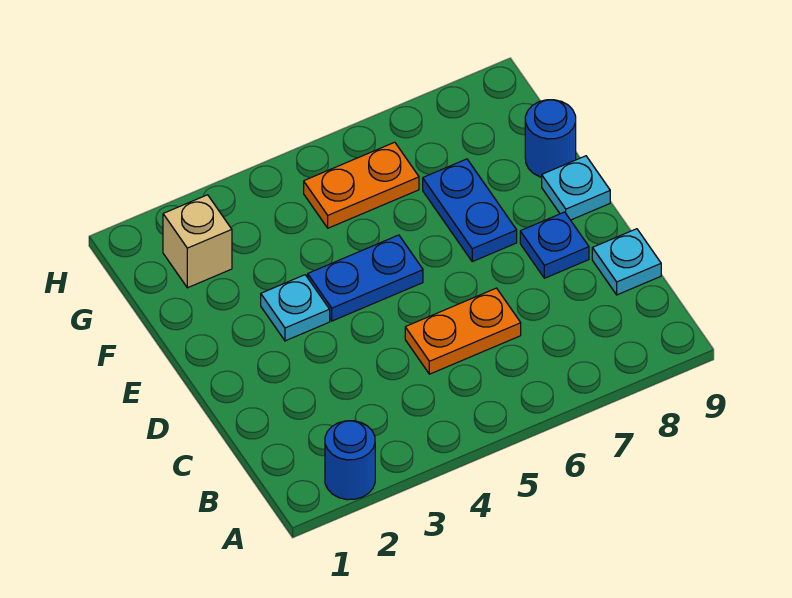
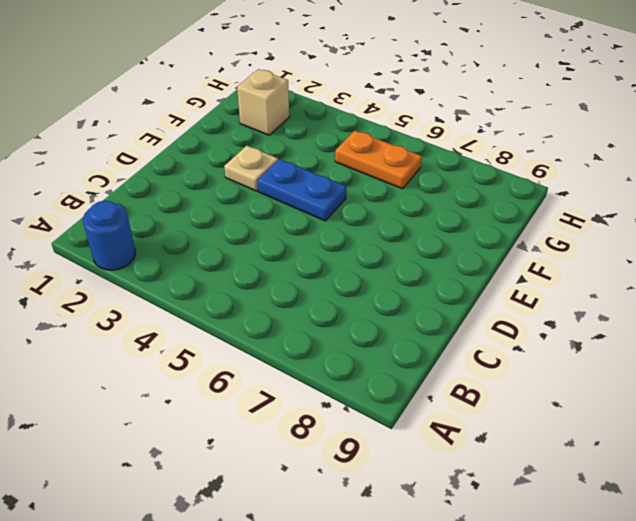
tan plate E3 level 1 -> cyan plate E3 level 1
none -> orange plate C5:C6 level 1
none -> cyan plate C9 level 1

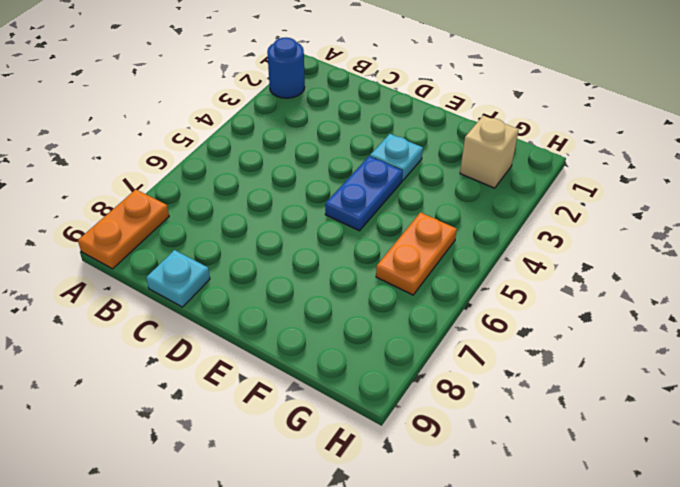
orange plate A8:A9 level 1 -> orange plate C5:C6 level 1
none -> blue plate D8 level 1
none -> blue plate E7:F7 level 1

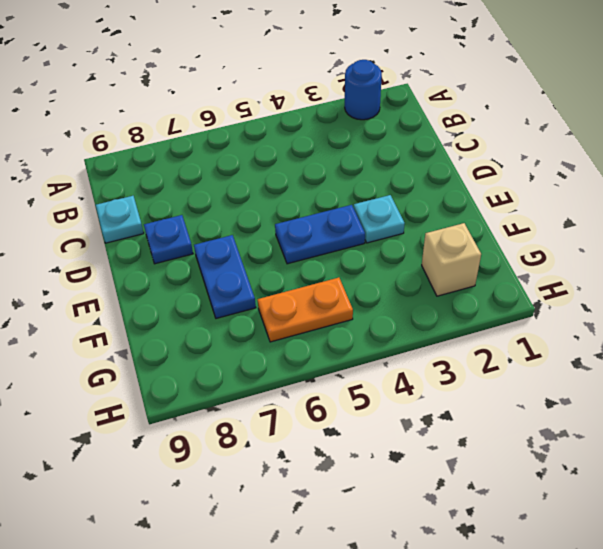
none -> orange plate C5:C6 level 1
none -> cyan plate E9 level 1

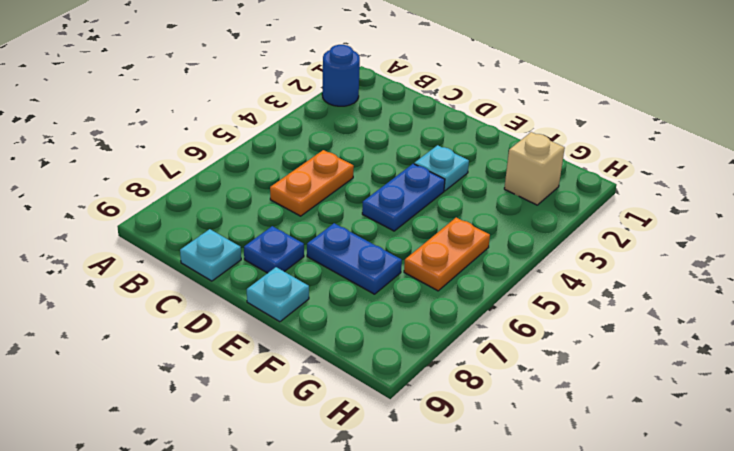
none -> blue round brick F9 level 1

